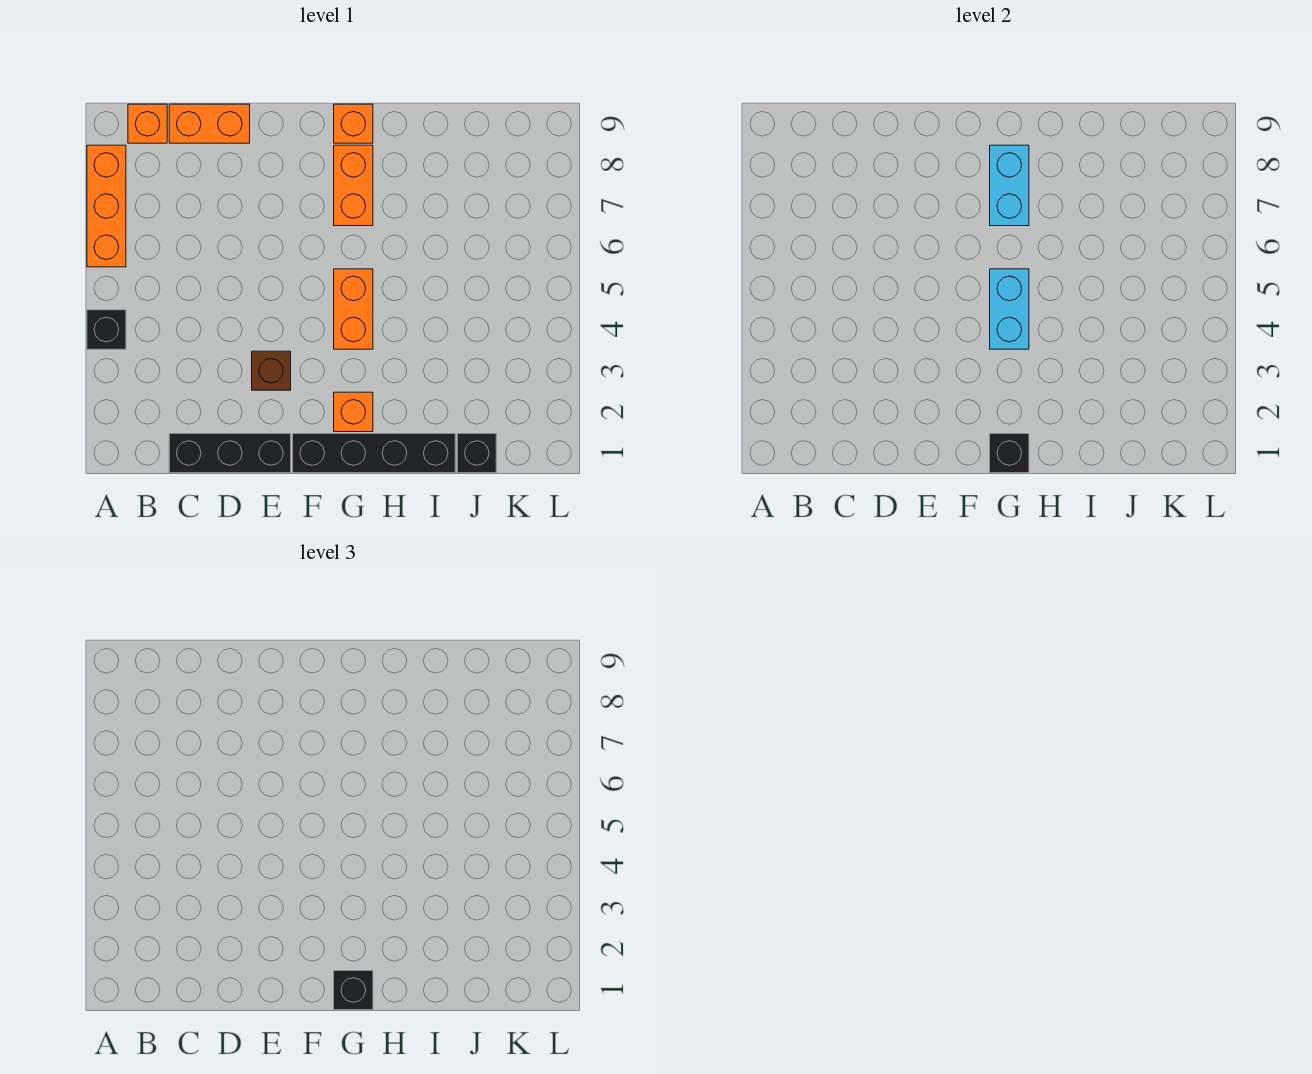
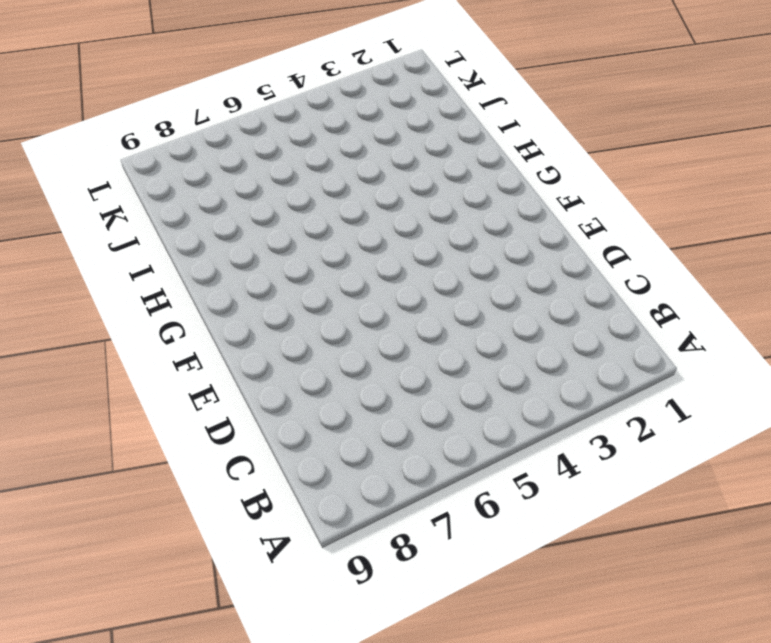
none -> black brick A4 level 1
none -> orange brick A6:A8 level 1
none -> orange brick B9 level 1

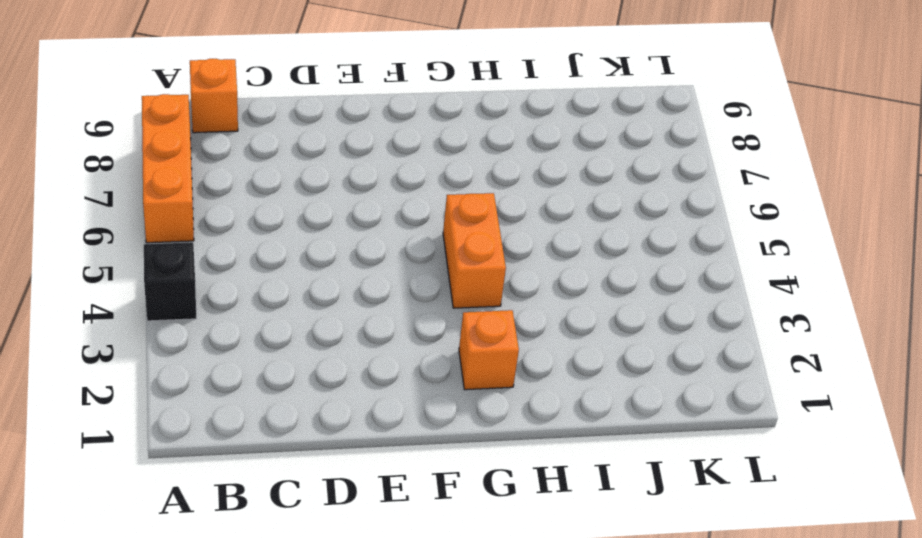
none -> black brick C1:E1 level 1
none -> orange brick C9:D9 level 1
none -> brown brick E3 level 1

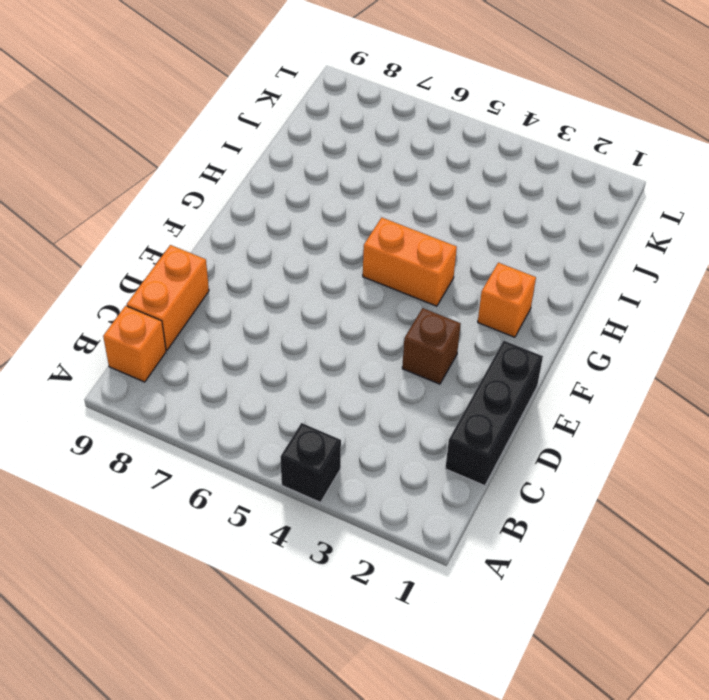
none -> orange brick A6:A8 level 1
none -> black brick F1:I1 level 1
none -> orange brick G7:G8 level 1

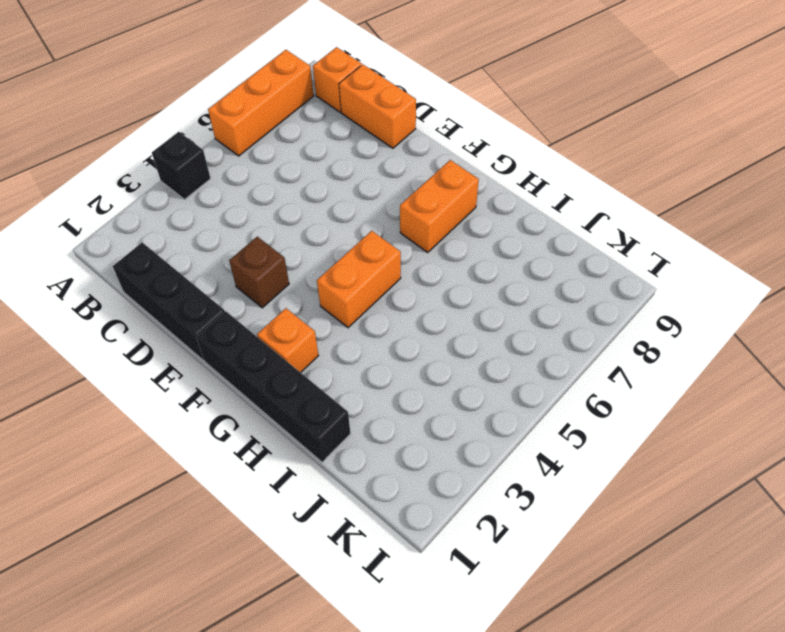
none -> orange brick G9 level 1
none -> black brick J1 level 1
none -> black brick G1 level 2

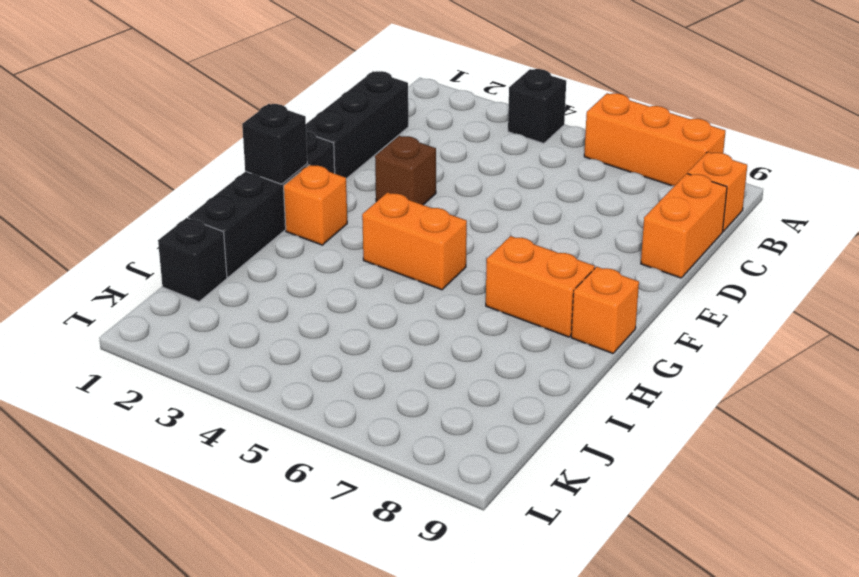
none -> cyan brick G4:G5 level 2
none -> cyan brick G7:G8 level 2
none -> black brick G1 level 3

